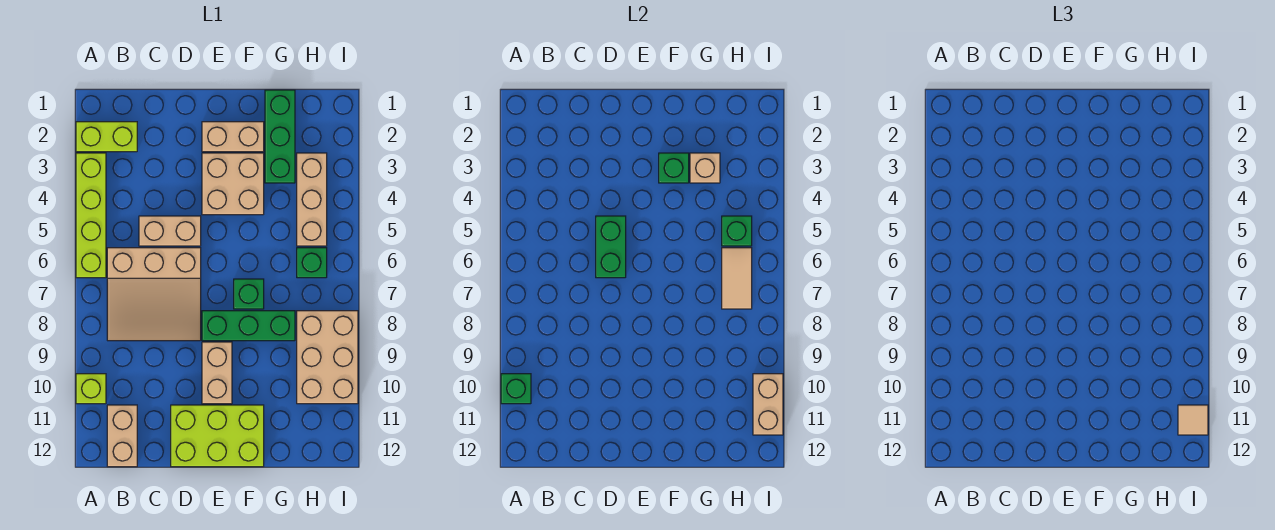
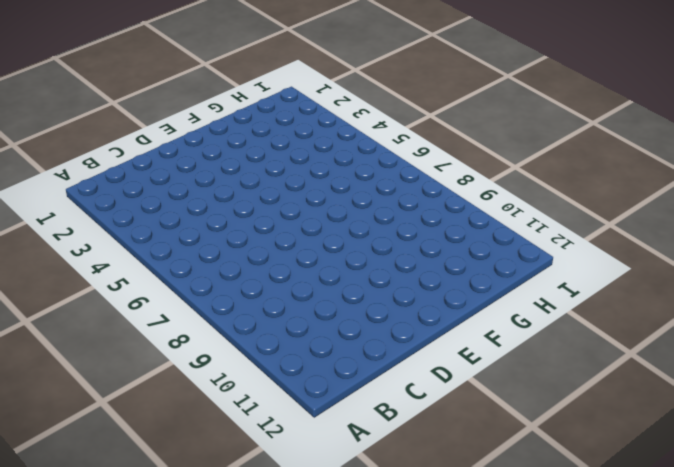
none -> lime brick A2:B2 level 1
none -> lime brick A3:A6 level 1
none -> lime brick A10 level 1

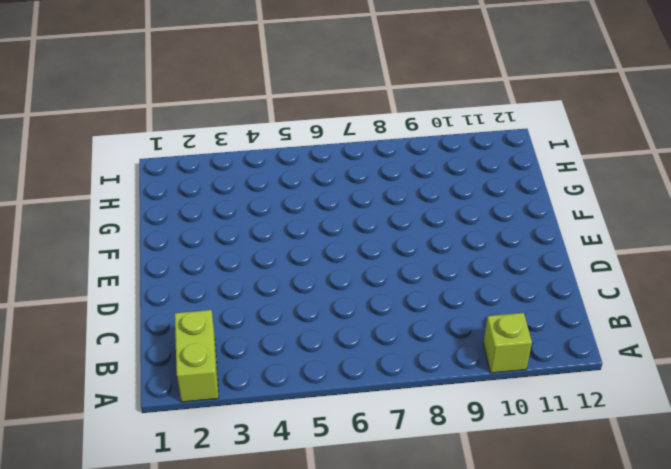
none -> lime brick A3:A6 level 1
none -> tan slope B6:D8 level 1 top 6
none -> tan brick B11:B12 level 1

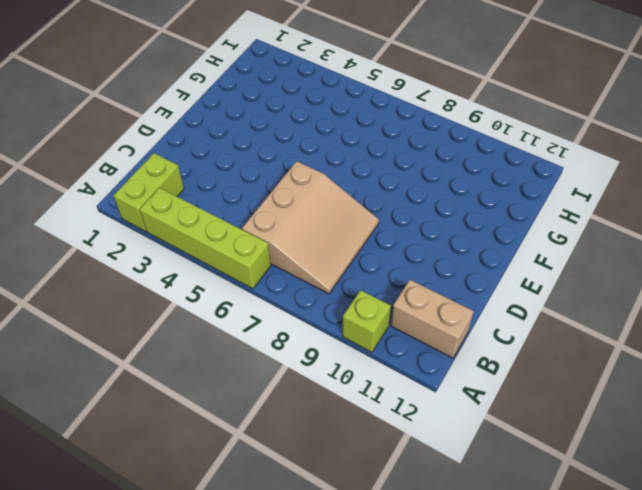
none -> tan brick C5:D5 level 1
none -> lime brick D11:F12 level 1
none -> tan brick E2:F2 level 1

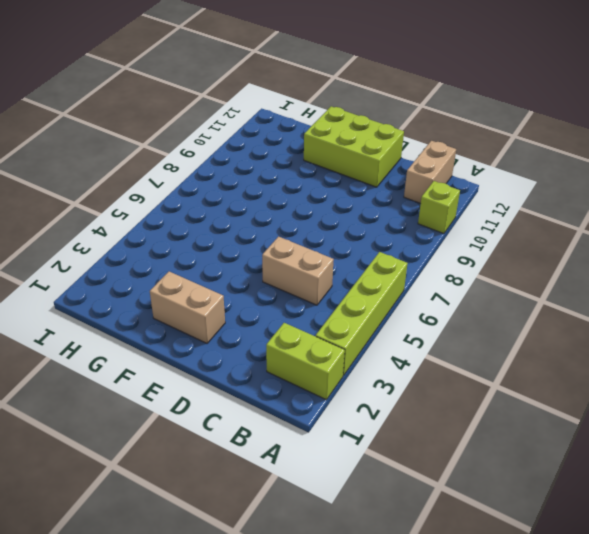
none -> tan slope B6:D8 level 1 top 6
none -> tan brick E3:F4 level 1
none -> green brick E8:G8 level 1

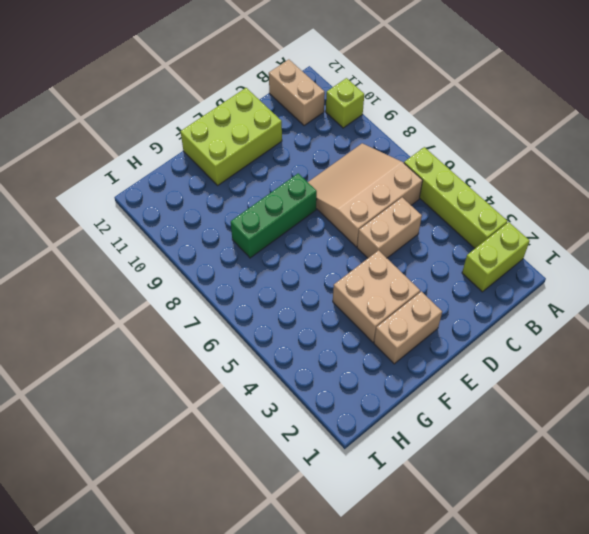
none -> tan brick E9:E10 level 1
none -> green brick F7 level 1
none -> green brick G1:G3 level 1

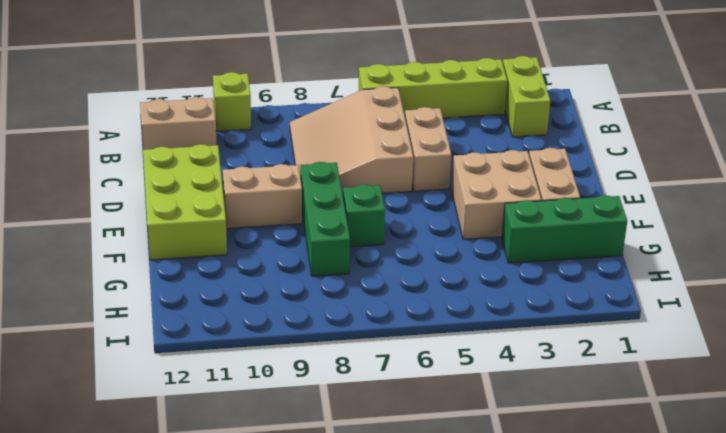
none -> tan brick H3:H5 level 1
none -> green brick H6 level 1
none -> tan brick H8:I10 level 1

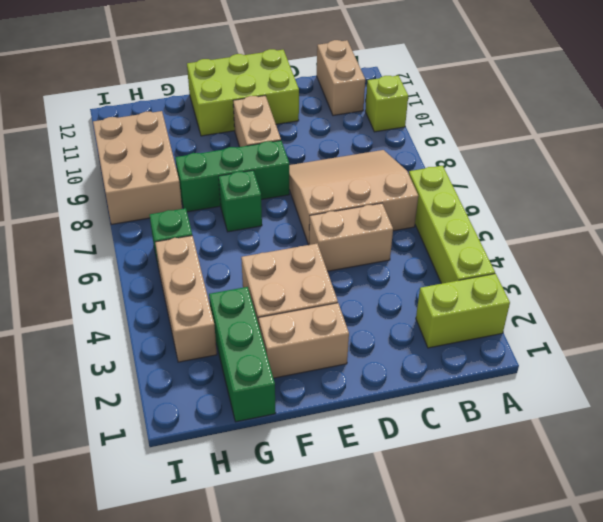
none -> green brick A10 level 2
none -> green brick D5:D6 level 2
none -> green brick F3 level 2

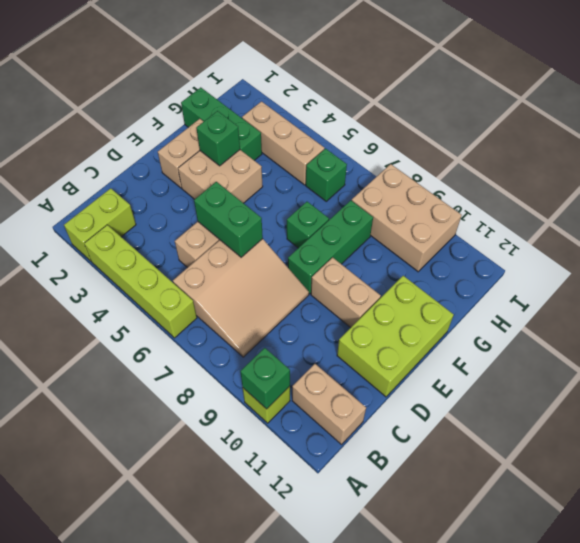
none -> tan brick G3 level 2
none -> green brick H5 level 2
none -> tan tile H6:H7 level 2

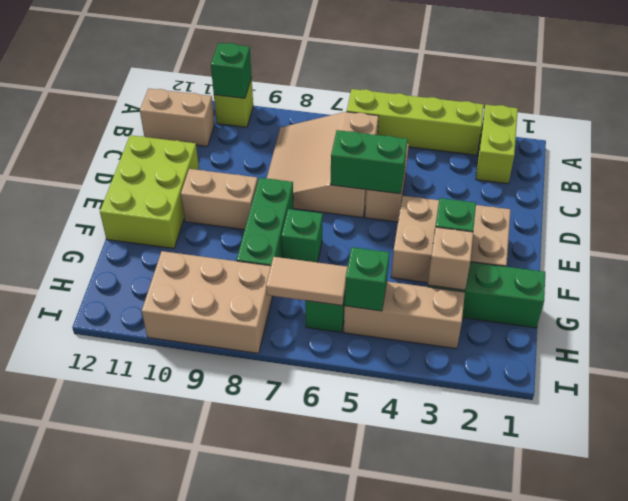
none -> tan brick I10:I11 level 2
none -> tan tile I11 level 3

